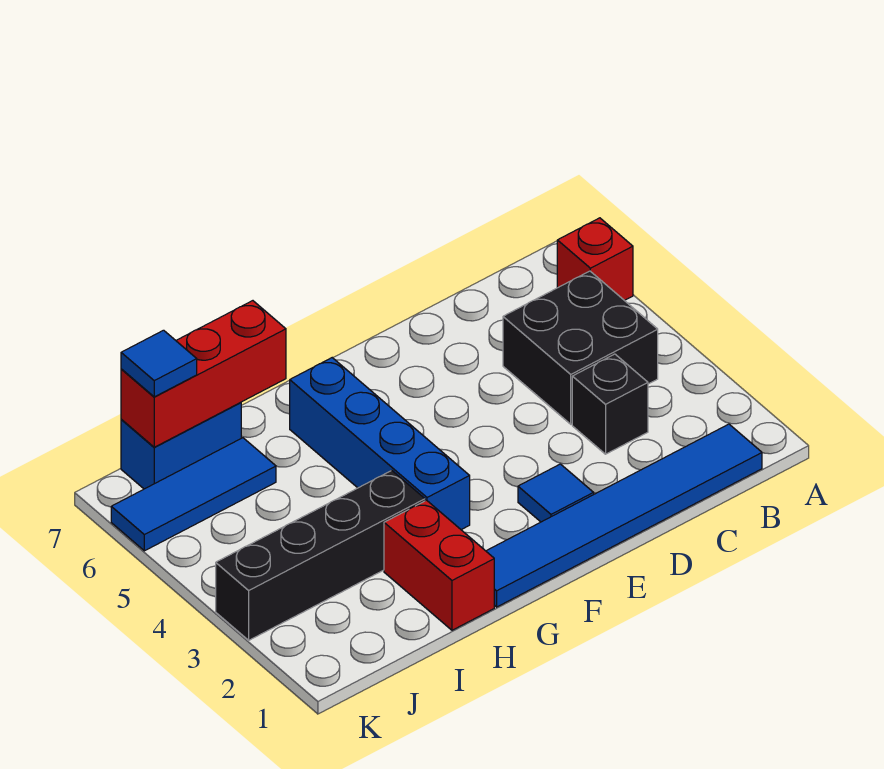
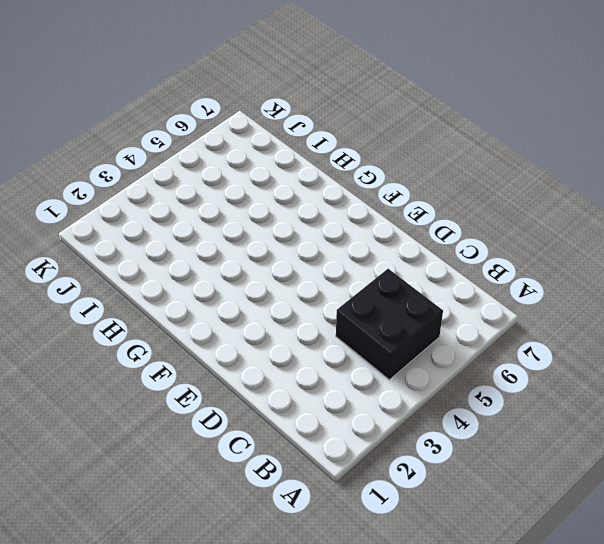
none -> red brick A6 level 1
none -> blue tile B1:G1 level 1
none -> black brick C3 level 1

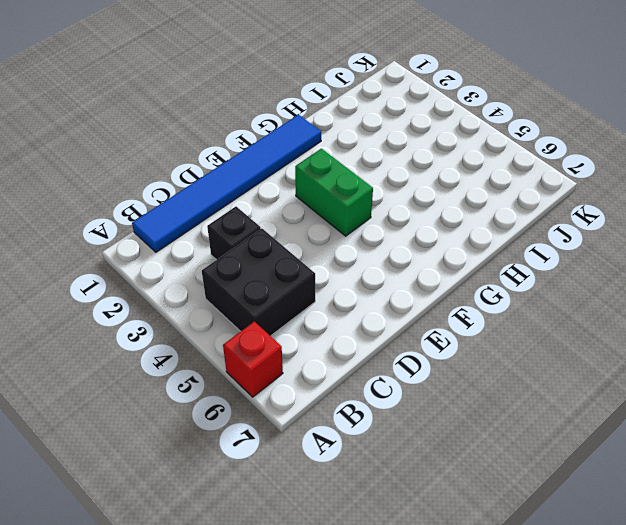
green brick F3:F4 level 1 -> none
none -> blue tile E2 level 1
none -> blue brick G3:G6 level 1
none -> red brick H1:H2 level 1

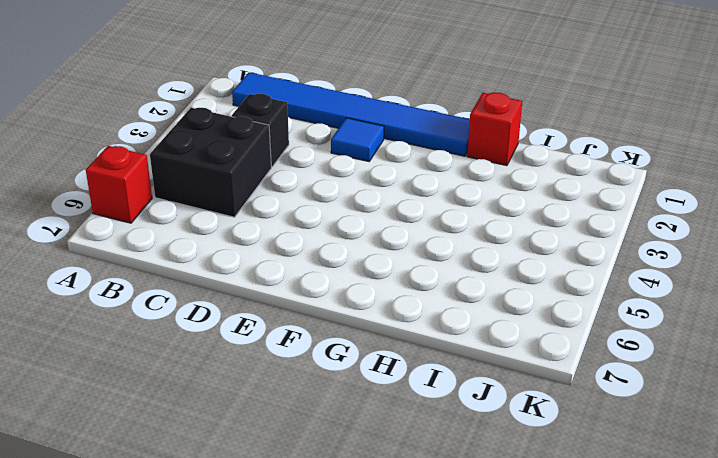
red brick H1 level 1 -> red brick H1:H2 level 1
none -> blue brick G3:G6 level 1
none -> black brick H3:K3 level 1
none -> blue tile I6:K6 level 1

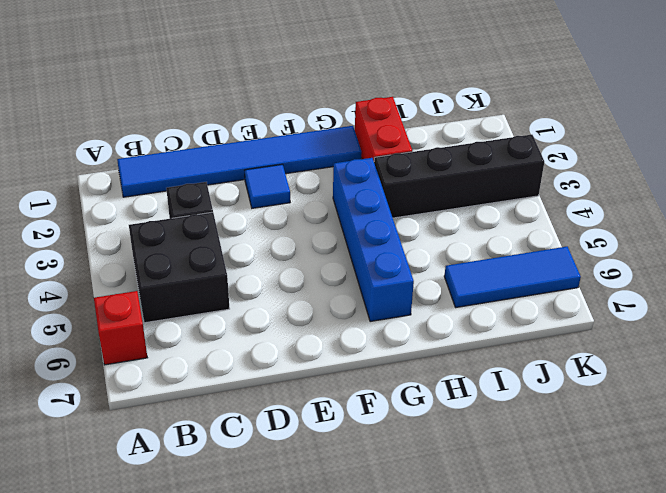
none -> blue brick I7:J7 level 1
none -> red brick H7:J7 level 2
none -> blue tile J7 level 3

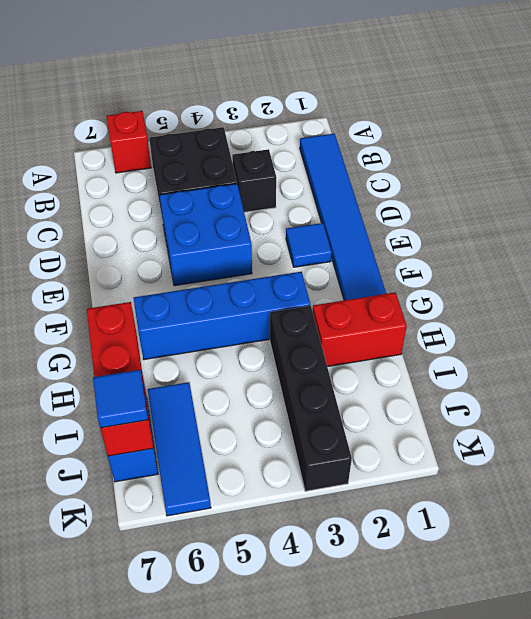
blue brick D4:E5 level 1 -> none

